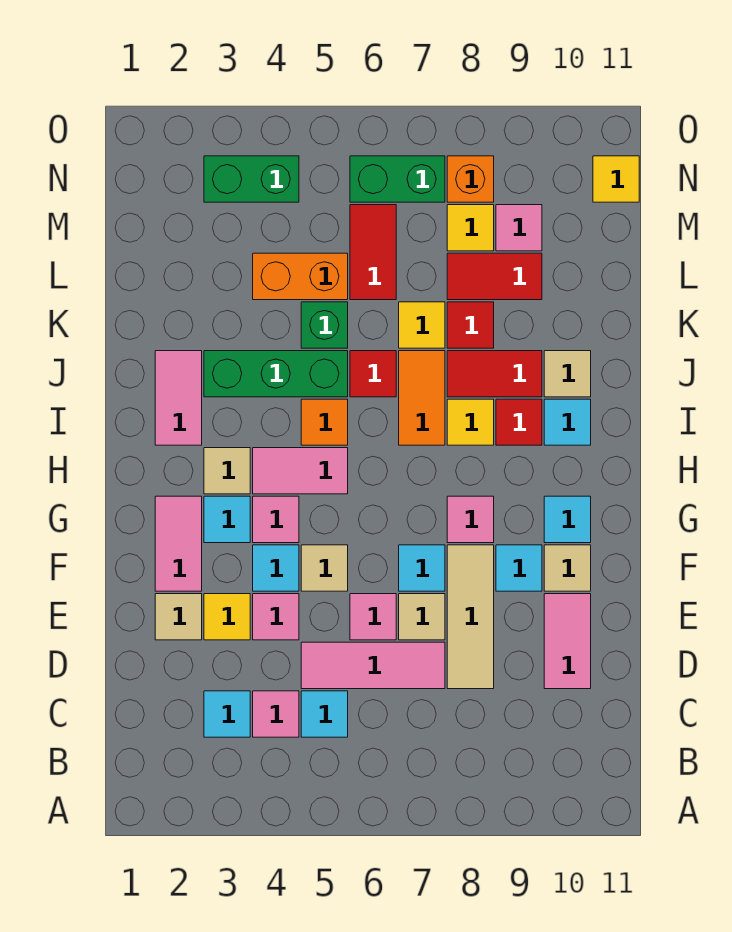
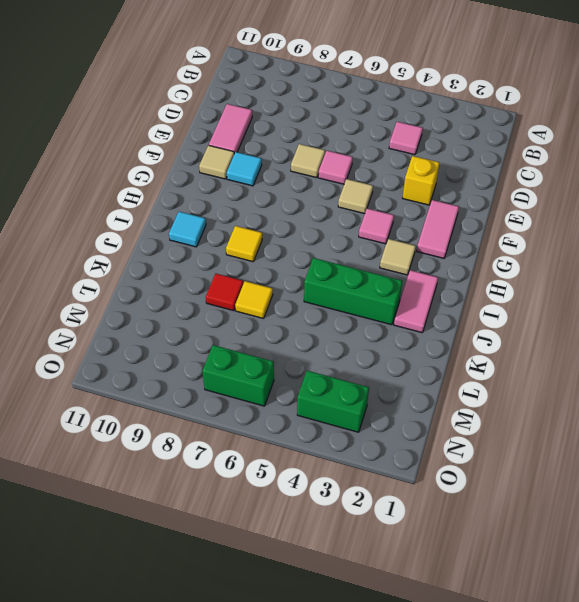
yellow brick E3 level 1 -> yellow tile E3 level 1
none -> cyan tile C3 level 1
none -> cyan tile C5 level 1
none -> pink tile D5:D7 level 1
none -> tan tile D8:F8 level 1

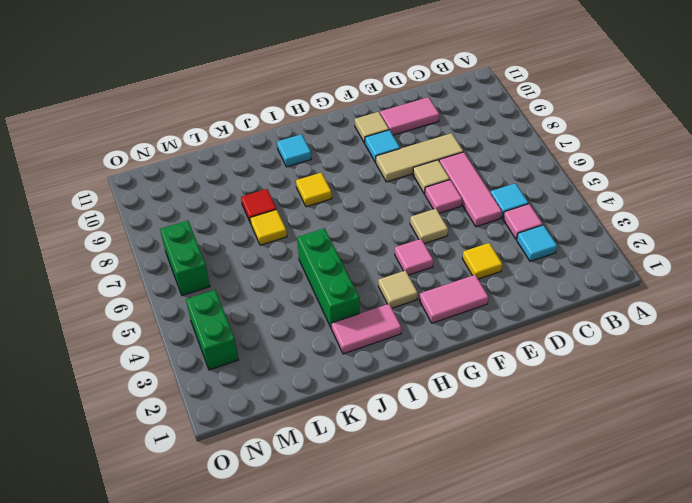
none -> tan tile E2 level 1
none -> pink tile E4 level 1
none -> cyan tile F4 level 1
none -> cyan tile F7 level 1

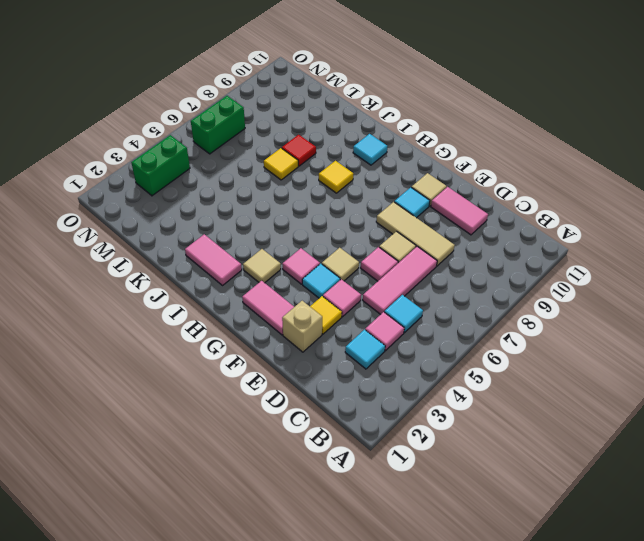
tan brick E2 level 1 -> tan tile E2 level 1
none -> cyan tile F7 level 1
none -> cyan tile G3 level 1
none -> pink tile G8 level 1
none -> cyan tile G10 level 1

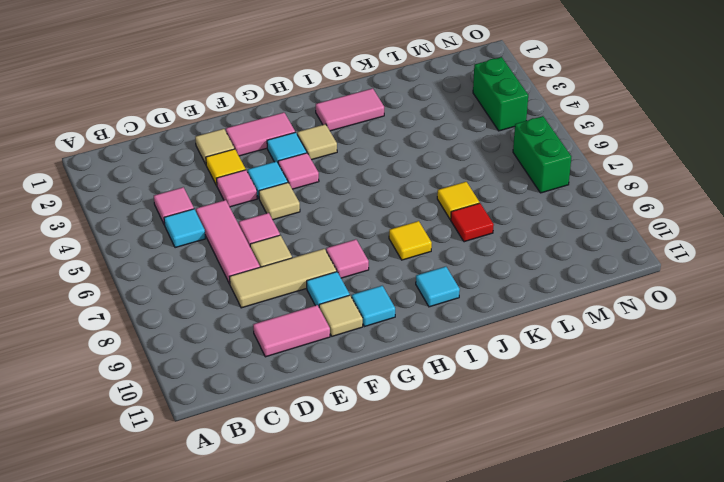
none -> cyan tile C3 level 1
none -> cyan tile F7 level 1
none -> pink tile H4:H5 level 1
none -> orange tile I5 level 1

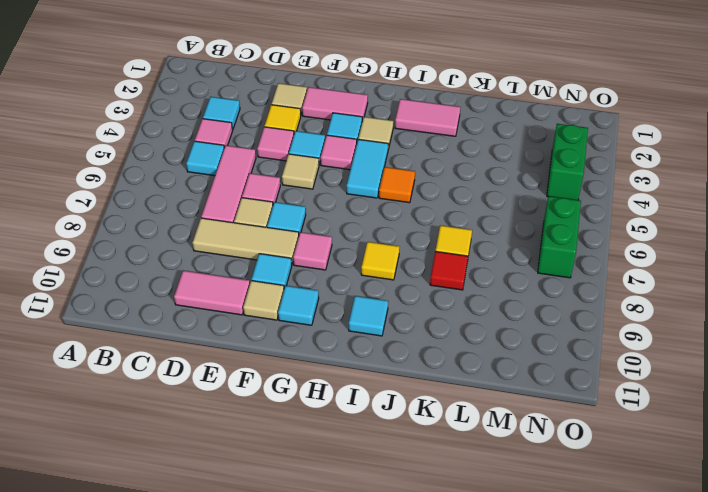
cyan tile H4:H5 level 1 -> pink tile H4:H5 level 1
none -> orange tile I7:J7 level 1
none -> red tile I9 level 1
none -> green brick J3:J5 level 1
none -> red tile J6 level 1

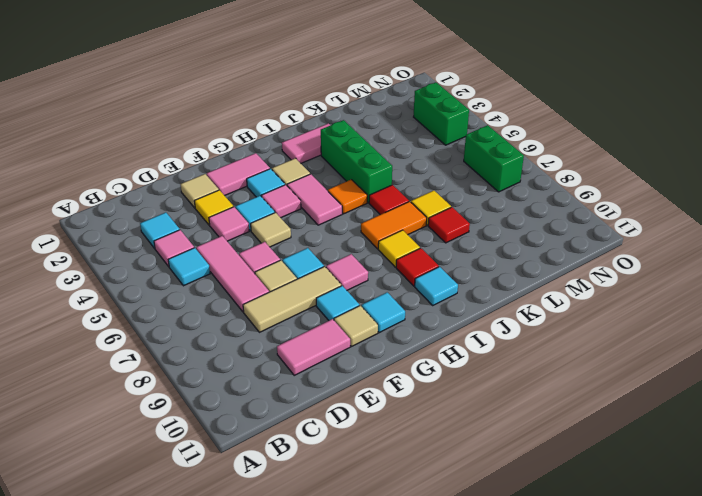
none -> red tile J8:J9 level 1
none -> tan tile J10 level 1
none -> green brick K5 level 1
none -> orange brick L4:L5 level 1

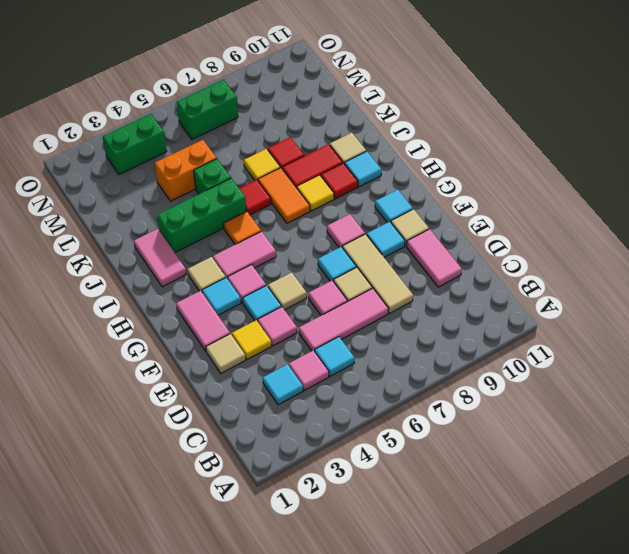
none -> red tile L6:M6 level 1
none -> red tile L8:L9 level 1
none -> yellow tile M8 level 1
none -> pink tile M9 level 1

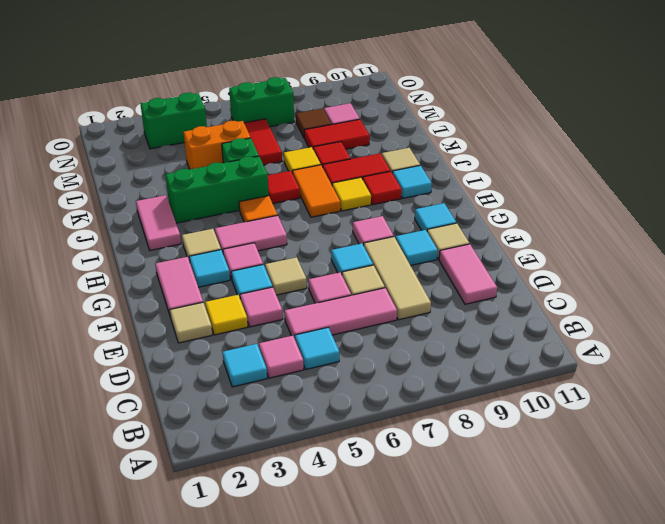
brown tile M8 level 1 -> yellow tile M8 level 1
none -> orange brick N8 level 1
none -> yellow tile N11 level 1

